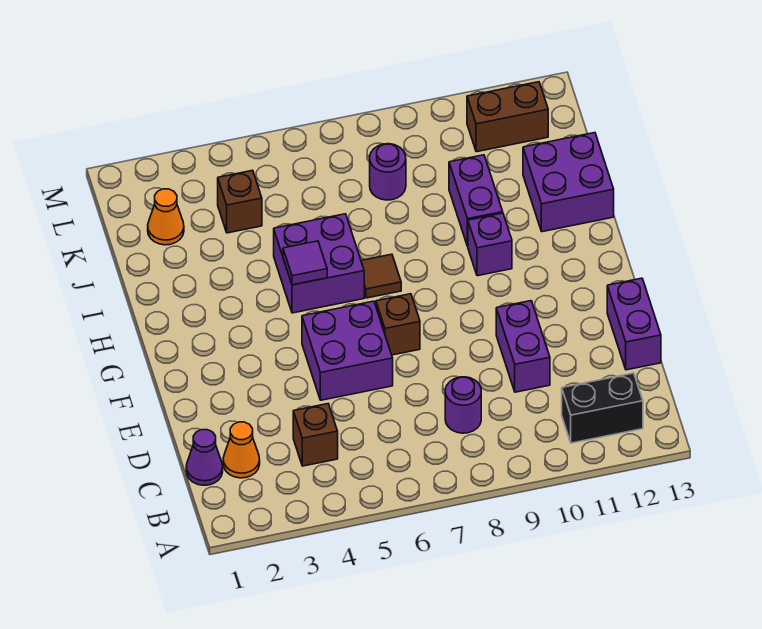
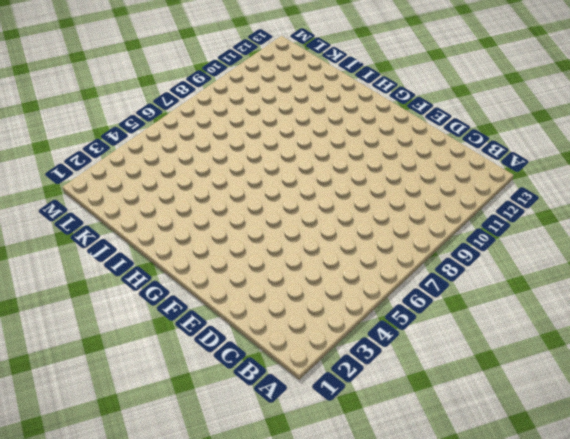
none -> black brick B11:B12 level 1
none -> purple cone C1 level 1
none -> orange cone C2 level 1

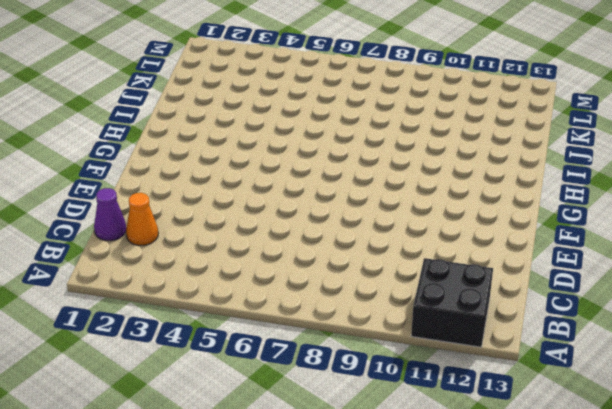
black brick A11:B12 level 1 -> black brick B11:B12 level 1
none -> brown brick C4 level 1
none -> purple round brick C8 level 1
none -> purple brick D10:E10 level 1

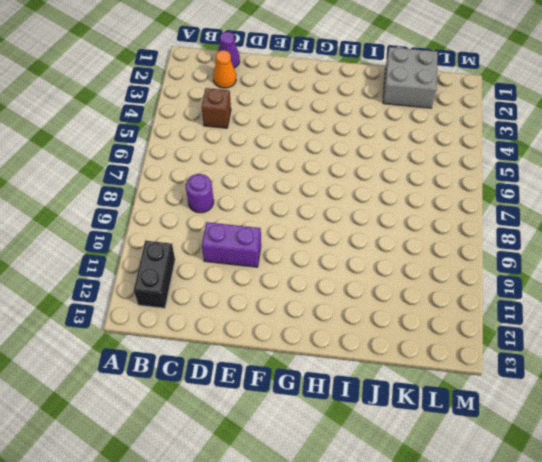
grey brick J1:K2 level 1 -> orange cone K2 level 1
none -> purple brick D13:E13 level 1
none -> purple brick E5:F6 level 1
none -> brown brick F7 level 1

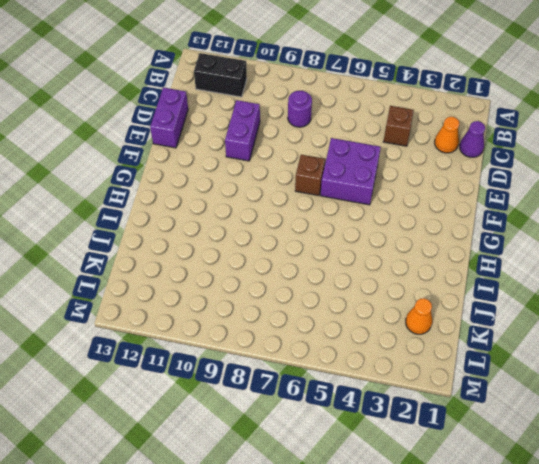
none -> purple brick H5:I6 level 1
none -> brown tile H7 level 1
none -> purple brick H10 level 1

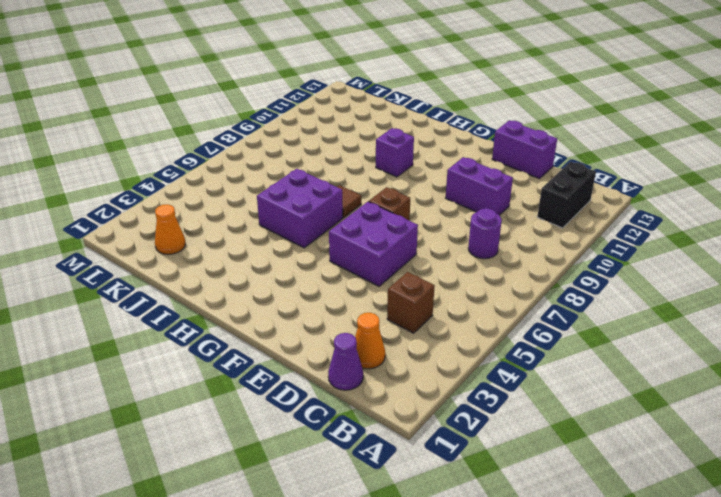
none -> purple brick I10:J10 level 1
none -> purple brick I12:J13 level 1
none -> brown brick K4 level 1

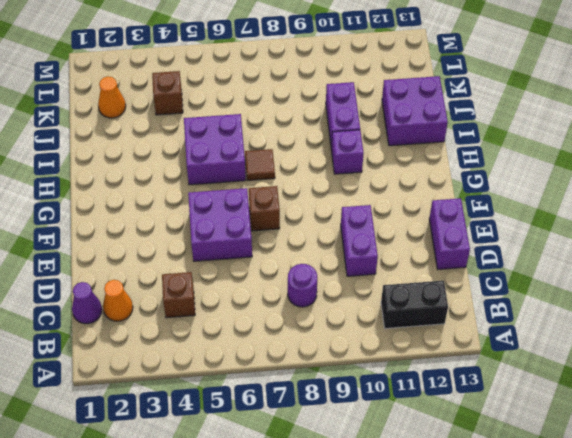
none -> purple round brick K8 level 1
none -> brown brick L11:L12 level 1
none -> purple tile H5 level 2

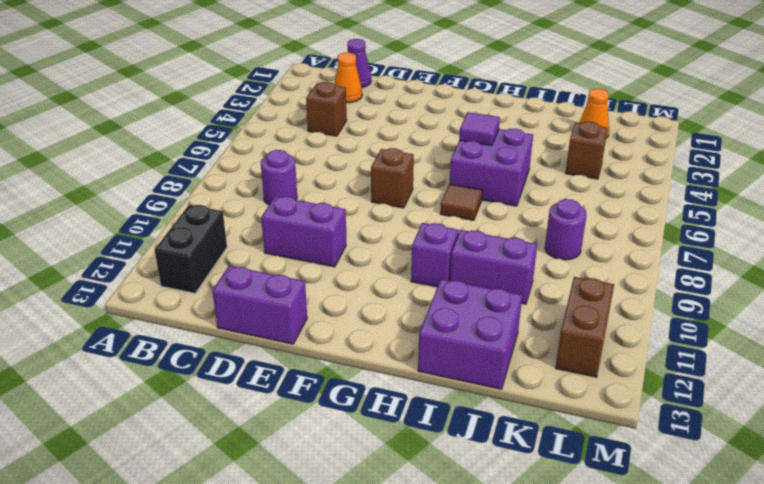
none -> purple brick E5:F6 level 1

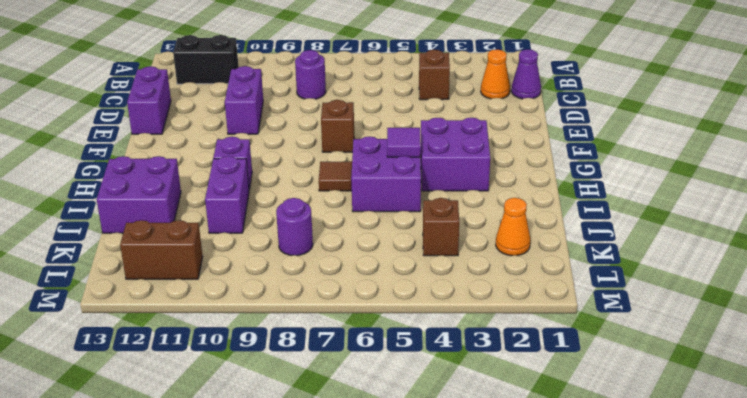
purple brick G3:H4 level 1 -> purple brick E5:F6 level 1

